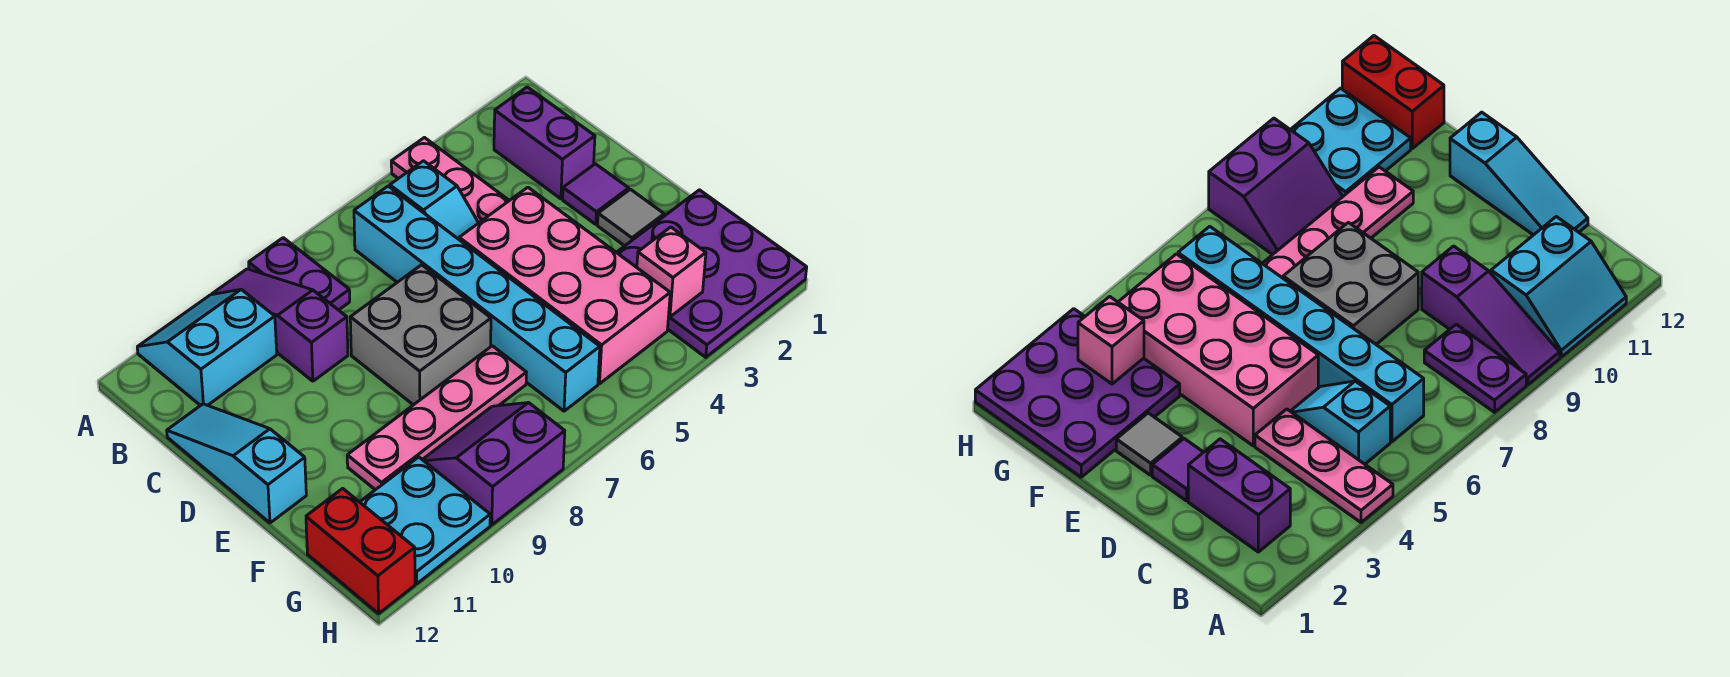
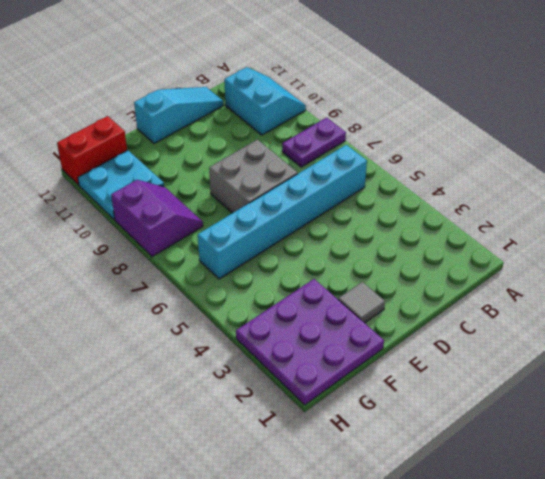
none -> pink plate A4:C4 level 1
none -> purple slope A9:C9 level 1 top C
none -> purple brick B2:C2 level 1

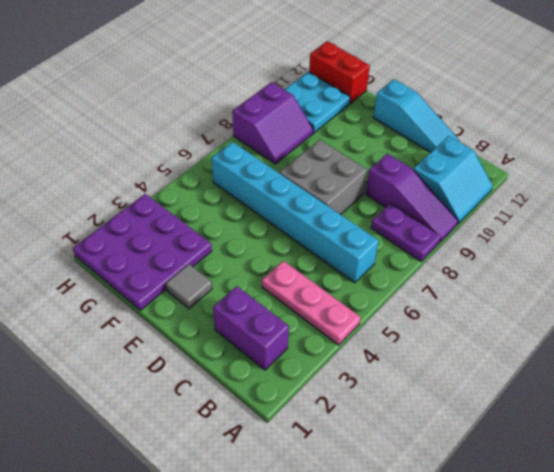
none -> cyan slope B5:C5 level 1 top B
none -> purple tile D2 level 1
none -> pink brick D4:G5 level 1

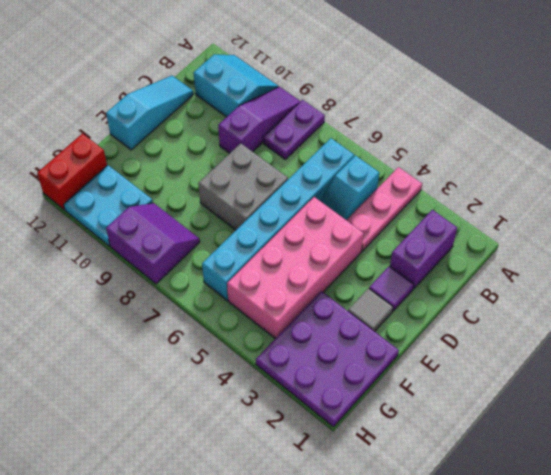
none -> pink plate F7:F10 level 1
none -> pink brick G3 level 2

